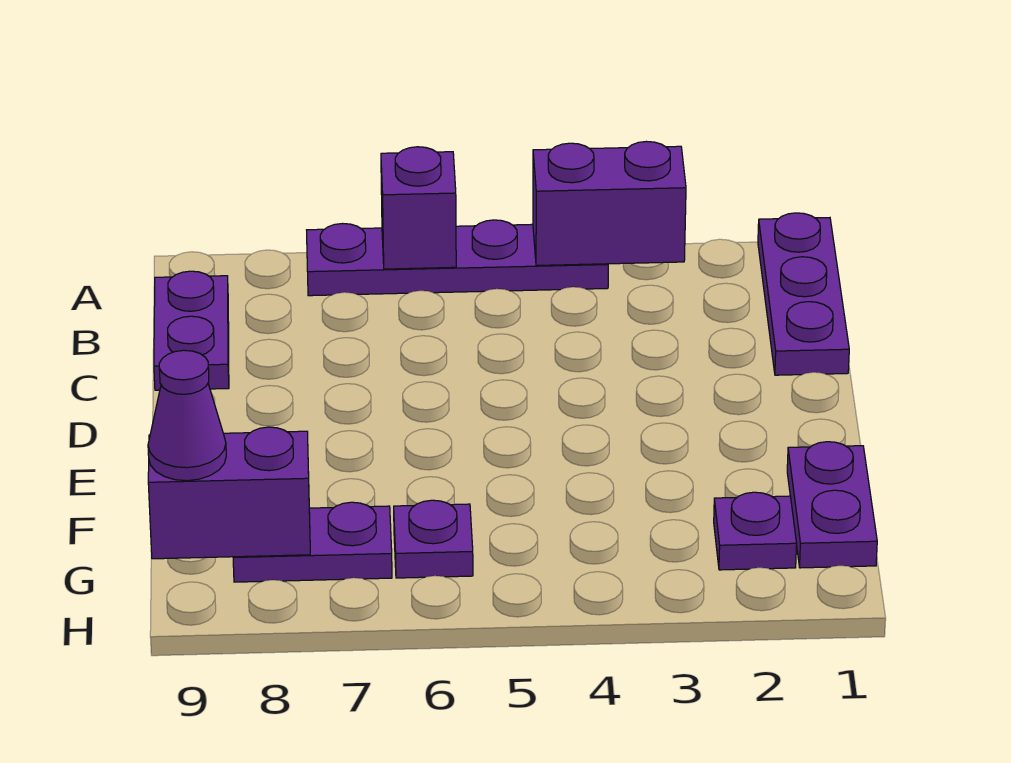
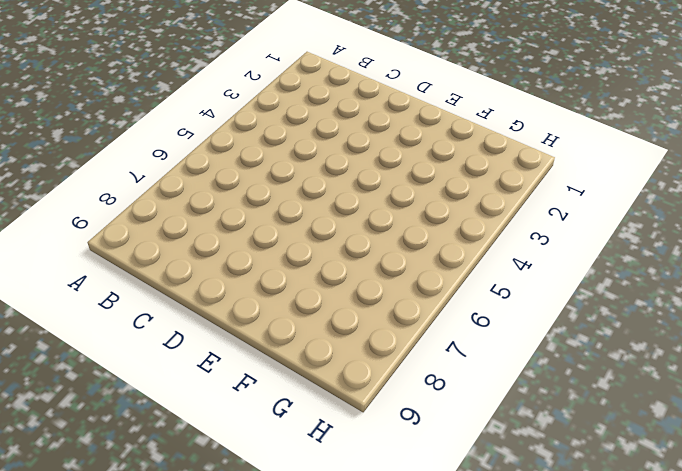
none -> purple plate A1:C1 level 1
none -> purple plate A4:A7 level 1

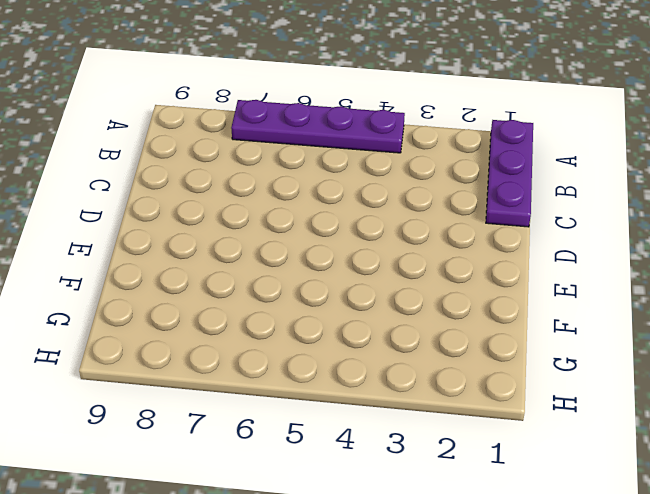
none -> purple plate B9:C9 level 1
none -> purple plate F1:G1 level 1

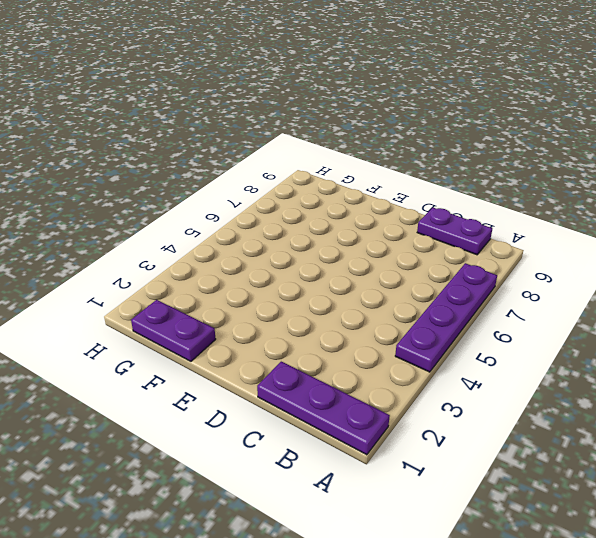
none -> purple plate G2 level 1
none -> purple plate G6 level 1

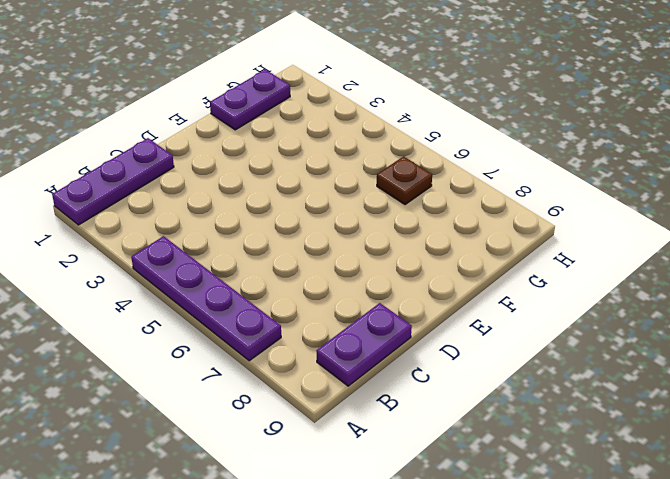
brown plate G6 level 1 -> purple plate G6 level 1
none -> purple plate G2 level 1
none -> purple plate G7:G8 level 1

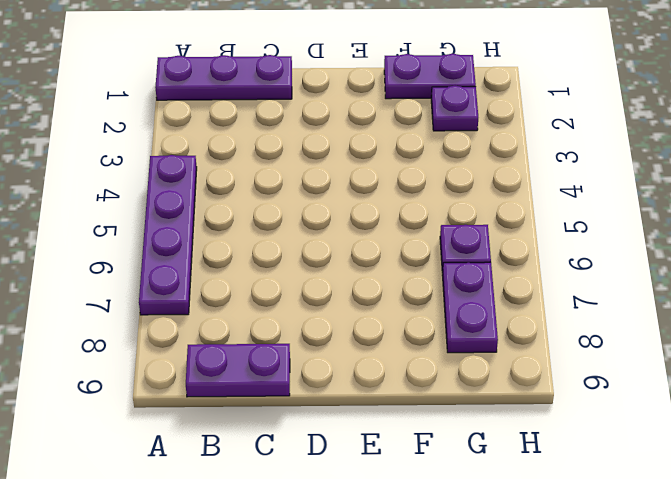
none -> purple brick A3:A4 level 2
none -> purple brick A6 level 2

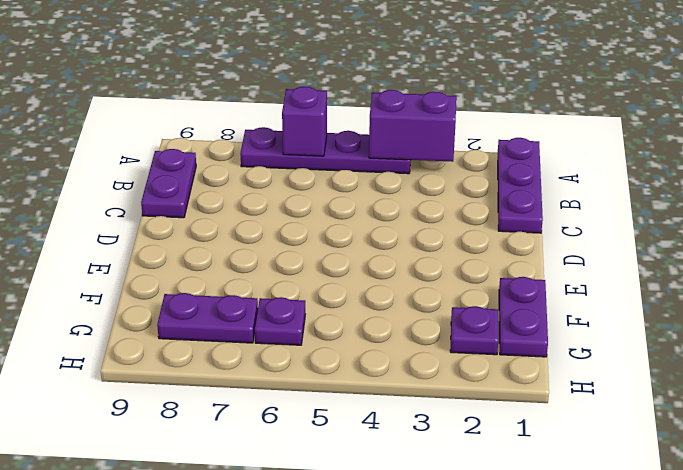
none -> purple brick G8:G9 level 2
none -> purple cone G9 level 3

